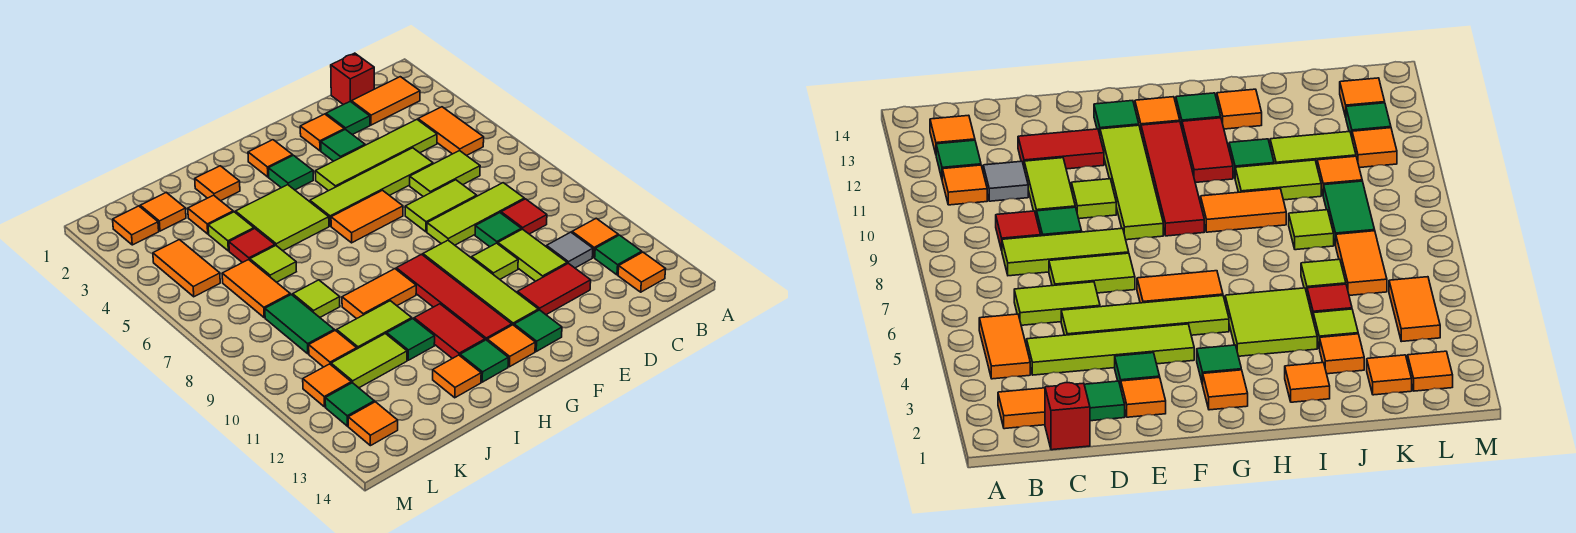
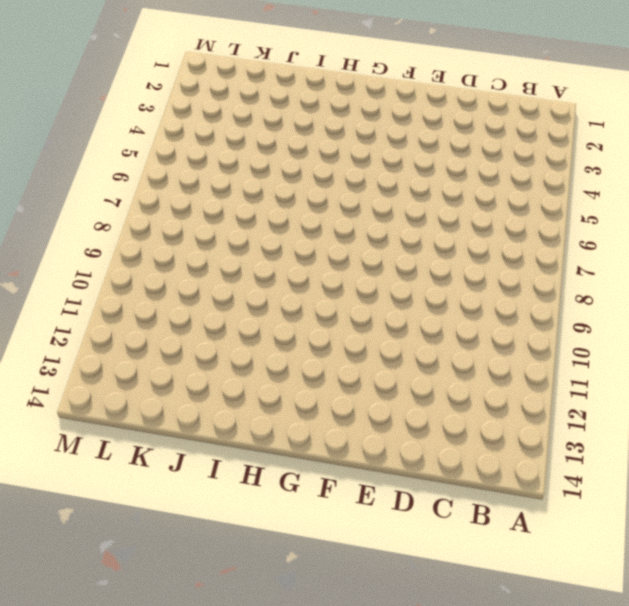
none -> orange tile B2:C2 level 1
none -> orange tile B4:B5 level 1
none -> orange tile B11 level 1
none -> green tile B12 level 1

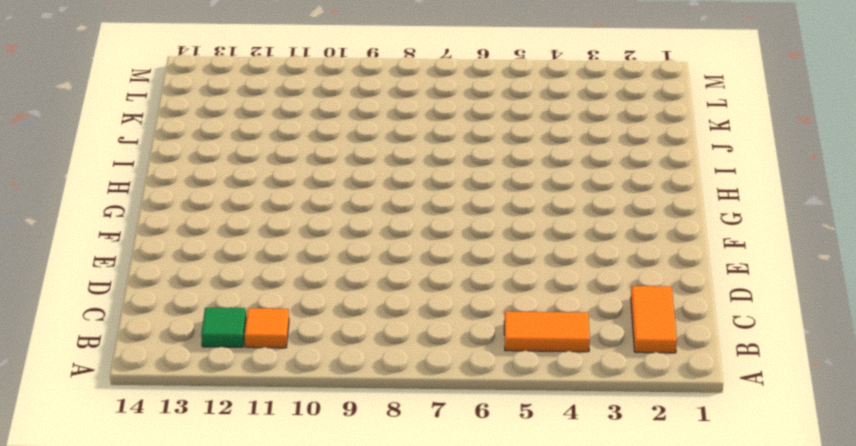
none -> orange tile B13 level 1
none -> red brick C1 level 1
none -> lime tile C4:F4 level 1
none -> lime tile C6:D6 level 1

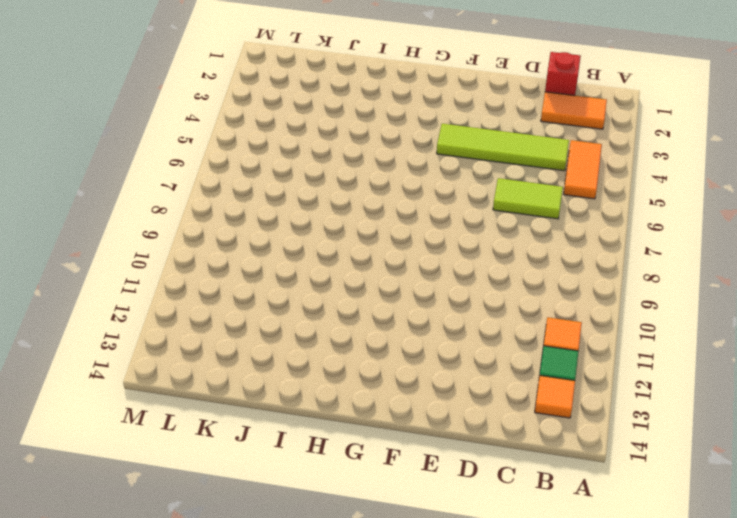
none -> lime tile C8:E8 level 1
none -> red tile C9 level 1
none -> grey tile C11 level 1
none -> green tile D2 level 1

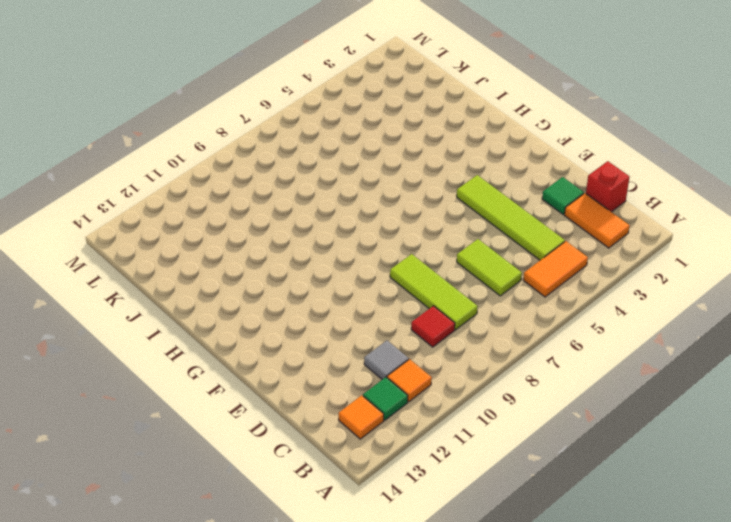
none -> lime tile D5:G5 level 1
none -> lime tile D7:E7 level 1
none -> green tile D9 level 1
none -> lime tile D10:D11 level 1

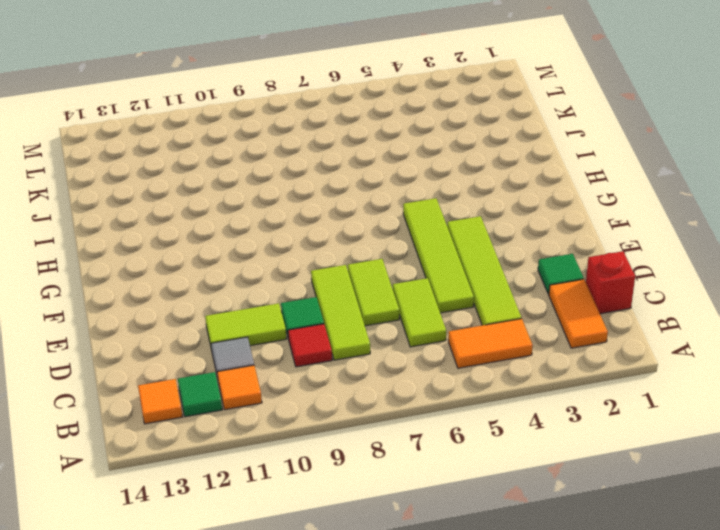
none -> red tile D12:E12 level 1
none -> orange tile E2 level 1
none -> green tile E3 level 1
none -> lime tile E10 level 1

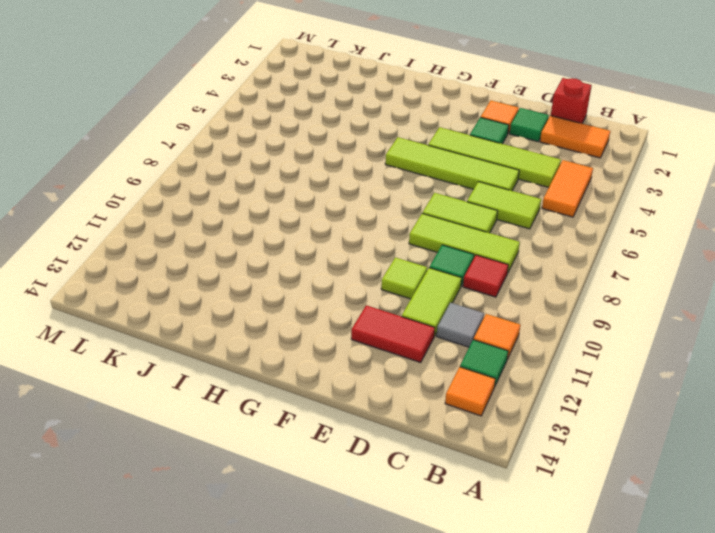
none -> orange tile F6:G6 level 1
none -> lime tile F9:F12 level 1
none -> green tile F13 level 1
none -> orange tile G2 level 1

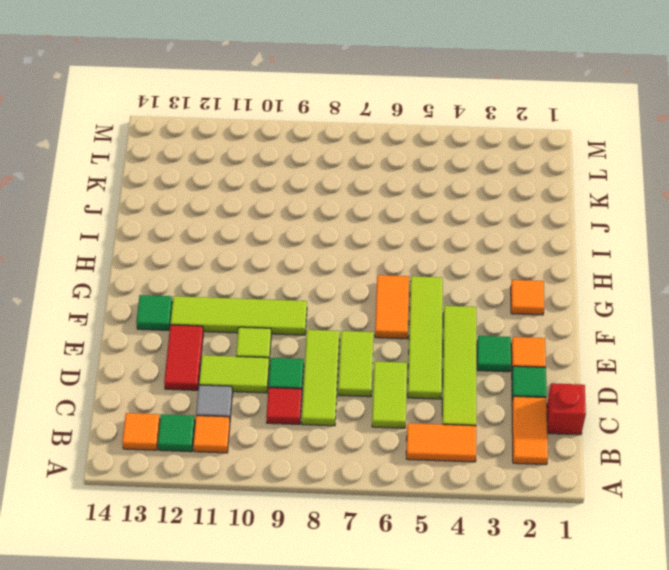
none -> green tile G3 level 1
none -> red tile G9:G12 level 1
none -> orange tile G13 level 1
none -> lime tile H4:I5 level 1

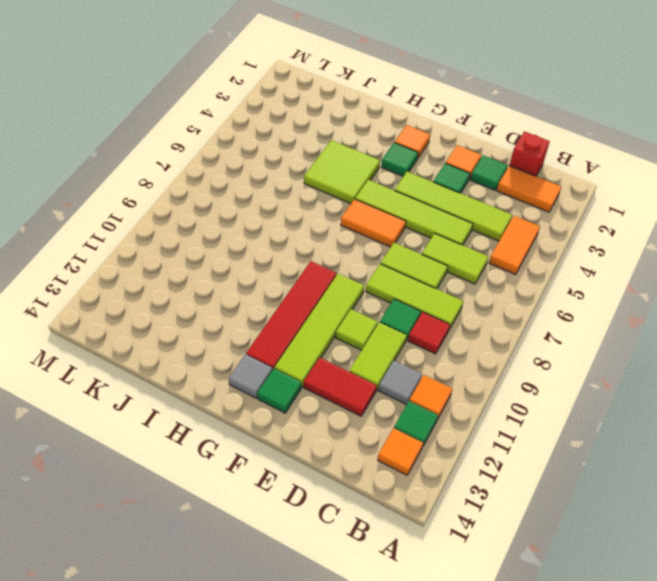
grey tile G13 level 1 -> orange tile G13 level 1
none -> orange tile H9:I9 level 1
none -> red tile H11:H12 level 1
none -> green tile H13 level 1
none -> orange tile I2 level 1

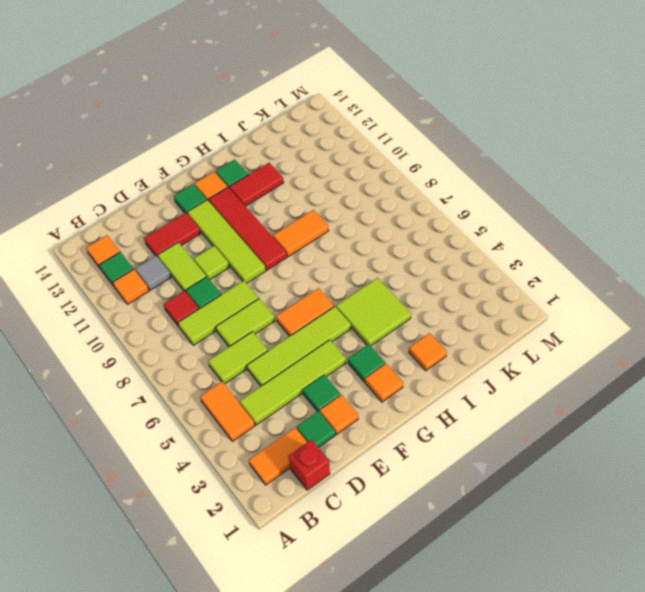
red tile H12:I12 level 1 -> red tile H11:H12 level 1
none -> lime tile I10:J10 level 1
none -> green tile I11 level 1
none -> orange tile I13 level 1
none -> orange tile J3 level 1

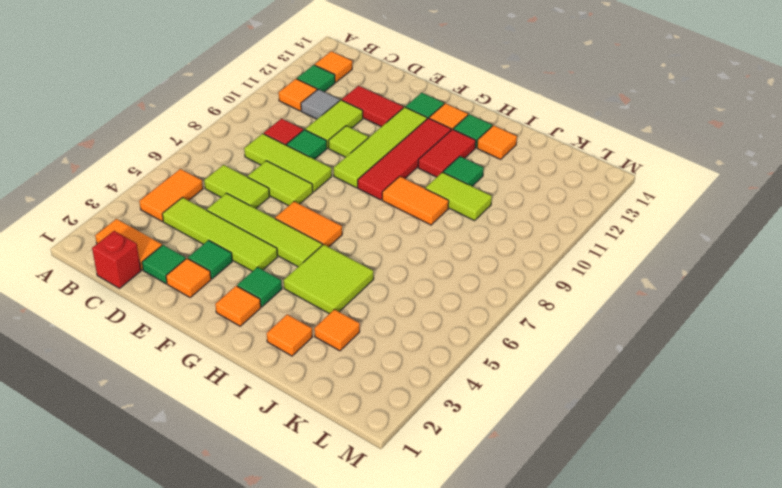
none -> lime tile J4 level 1
none -> red tile J5 level 1
none -> lime tile J6 level 1
none -> lime tile J8 level 1

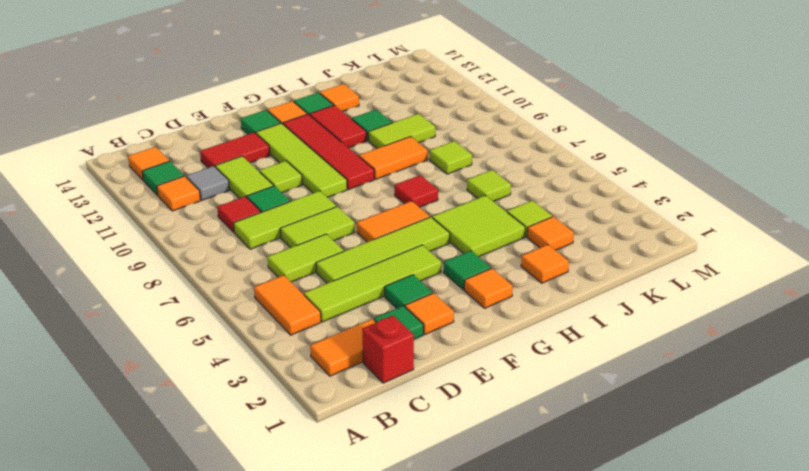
red tile H7 level 1 -> red tile J5 level 1
none -> lime tile J11:K11 level 1
none -> orange tile K2 level 1
none -> orange tile K6:K7 level 1
none -> green tile K8:K9 level 1

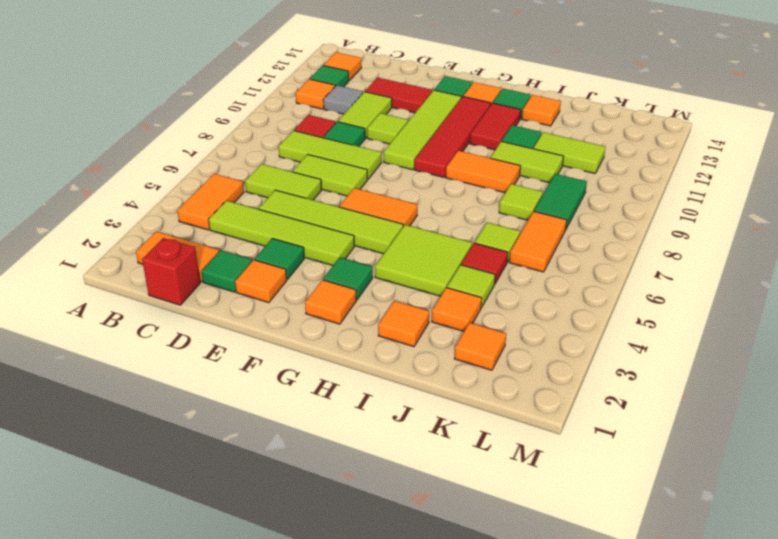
none -> orange tile K10 level 1
none -> orange tile L2 level 1
none -> orange tile L4:L5 level 1
none -> orange tile L11 level 1

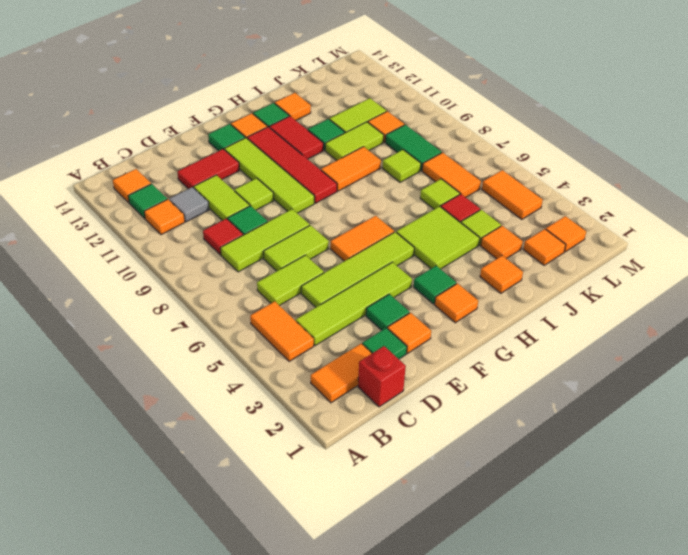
none -> orange tile L11 level 1
none -> green tile L12 level 1
none -> orange tile L13 level 1

